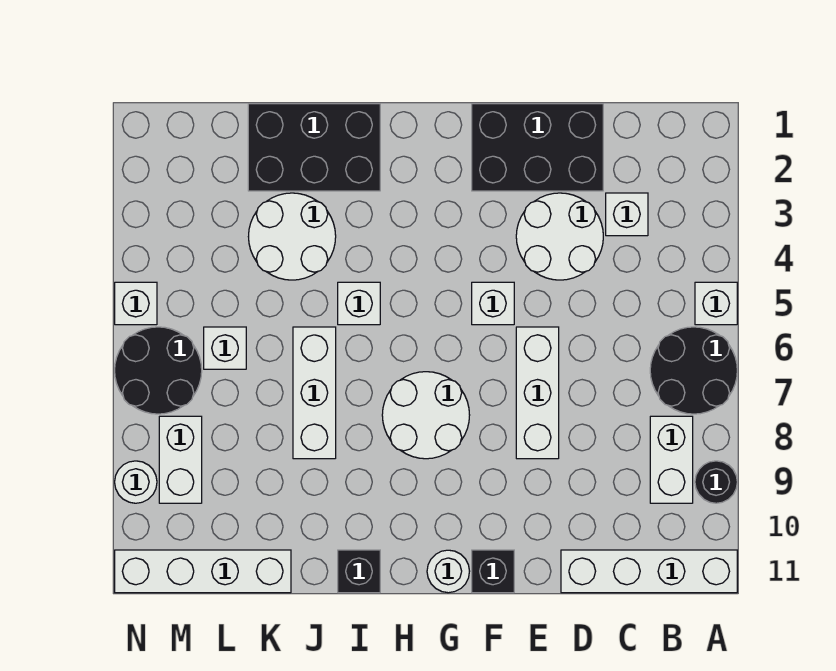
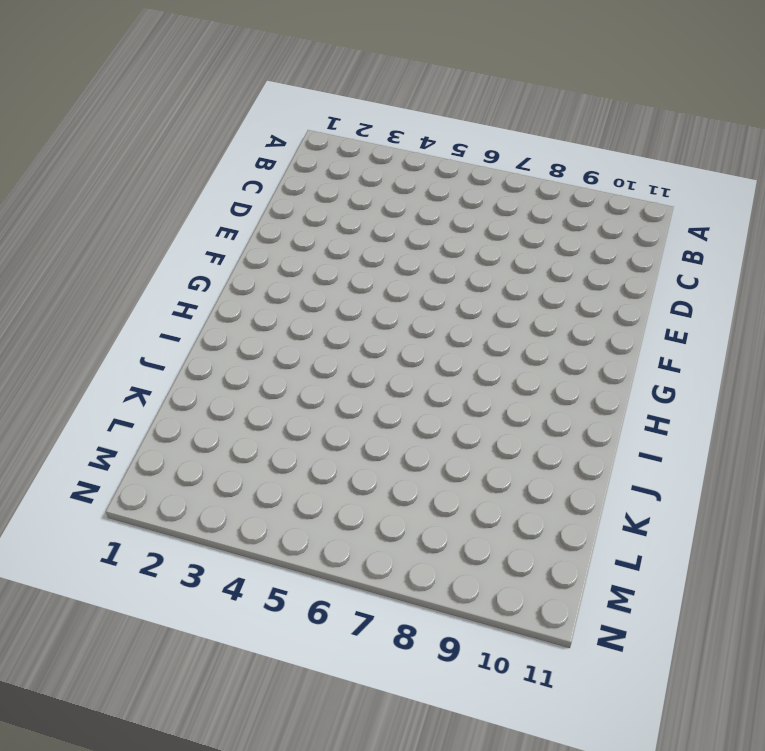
none -> white brick A5 level 1
none -> black round brick A6:B7 level 1
none -> black round brick A9 level 1

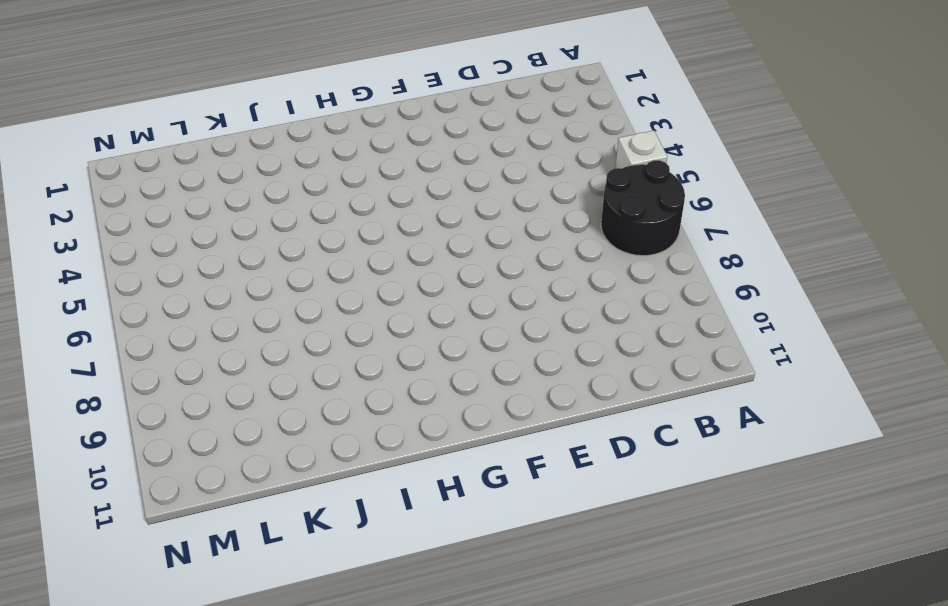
none -> black round brick A9 level 1
none -> white brick A11:D11 level 1
none -> white brick B8:B9 level 1

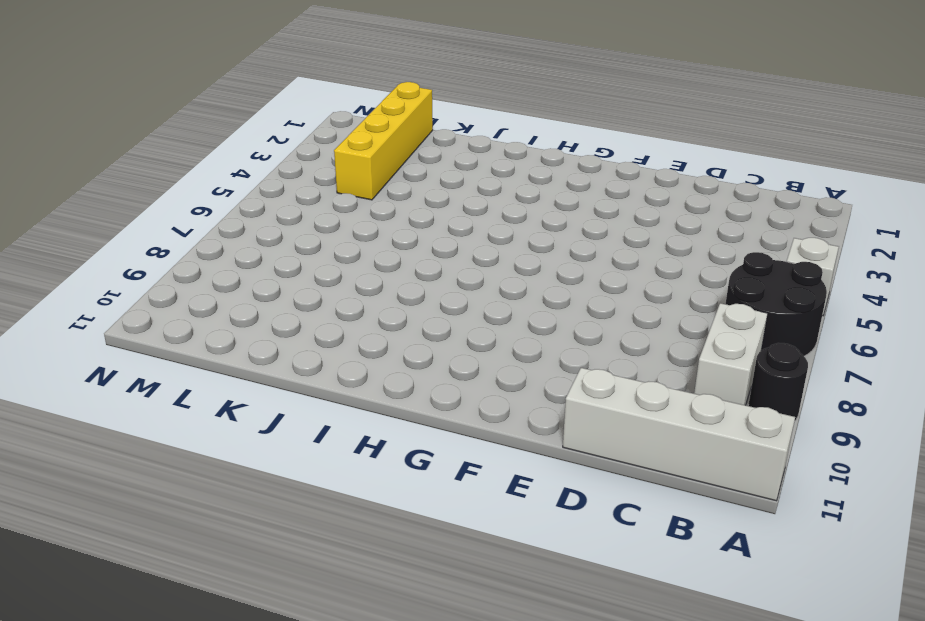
yellow brick L1:L4 level 1 -> none
none -> white brick C3 level 1
none -> black brick D1:F2 level 1
none -> white round brick D3:E4 level 1

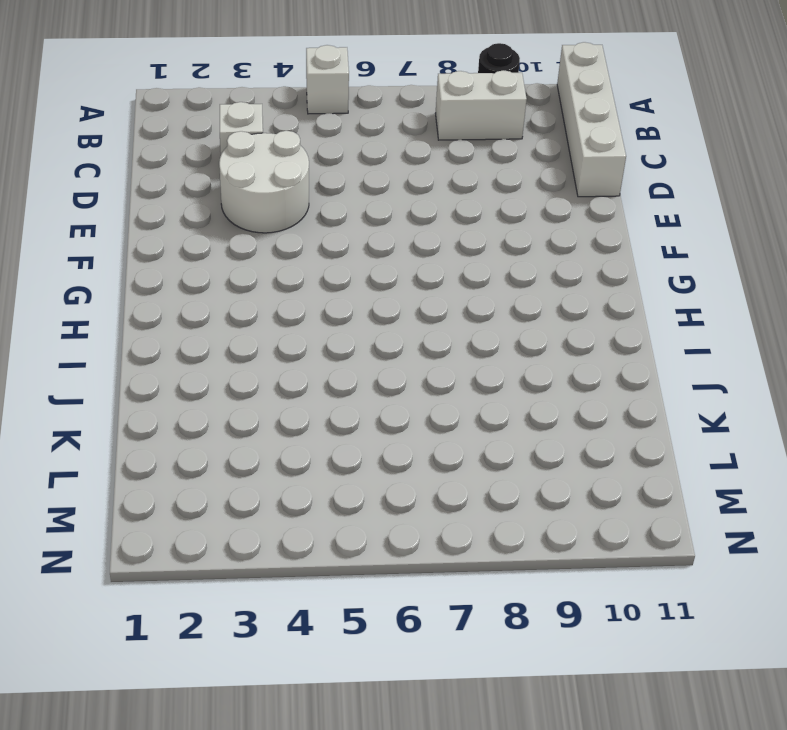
none -> black round brick A6:B7 level 1
none -> black brick D1:F2 level 1
none -> white brick E6:E8 level 1

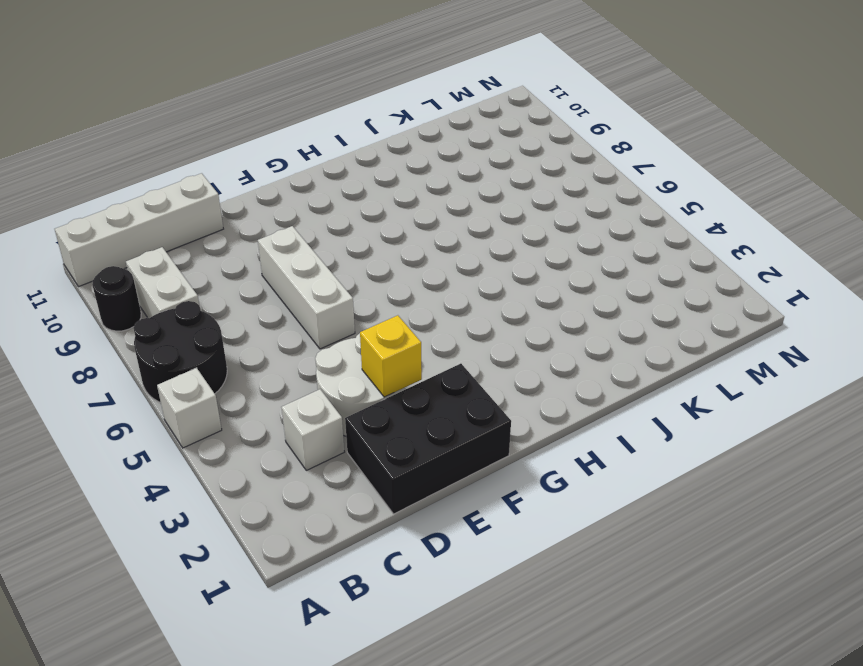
yellow brick E3 level 2 -> none
none -> white brick F5 level 1
none -> black brick F11 level 1
none -> white round brick G7:H8 level 1

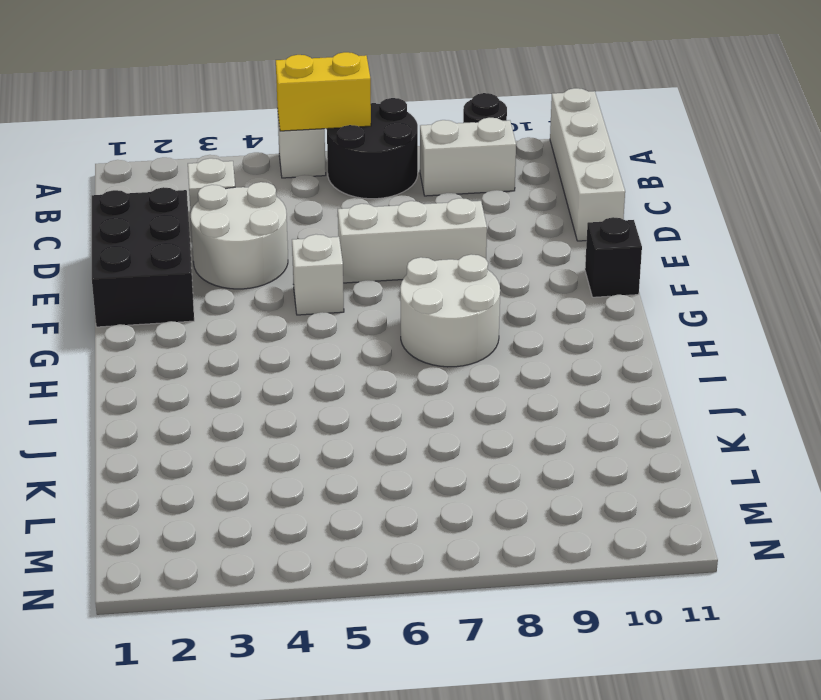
yellow brick A5:A6 level 2 -> none
none -> white round brick G11 level 1
none -> black brick I1:K2 level 1
none -> white brick I5 level 1

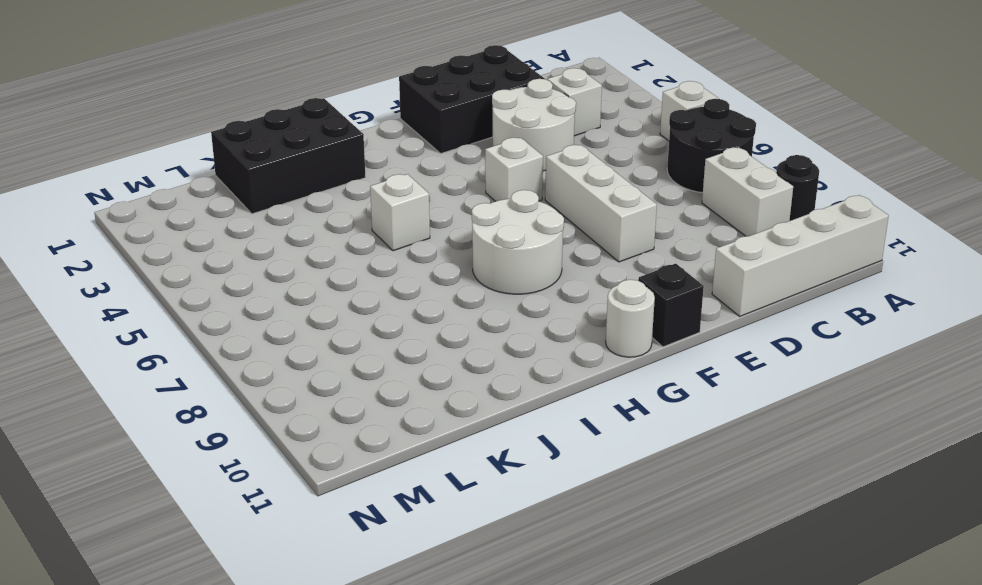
none -> black brick I11 level 1
none -> white round brick J3:K4 level 1
none -> white brick J6:J8 level 1

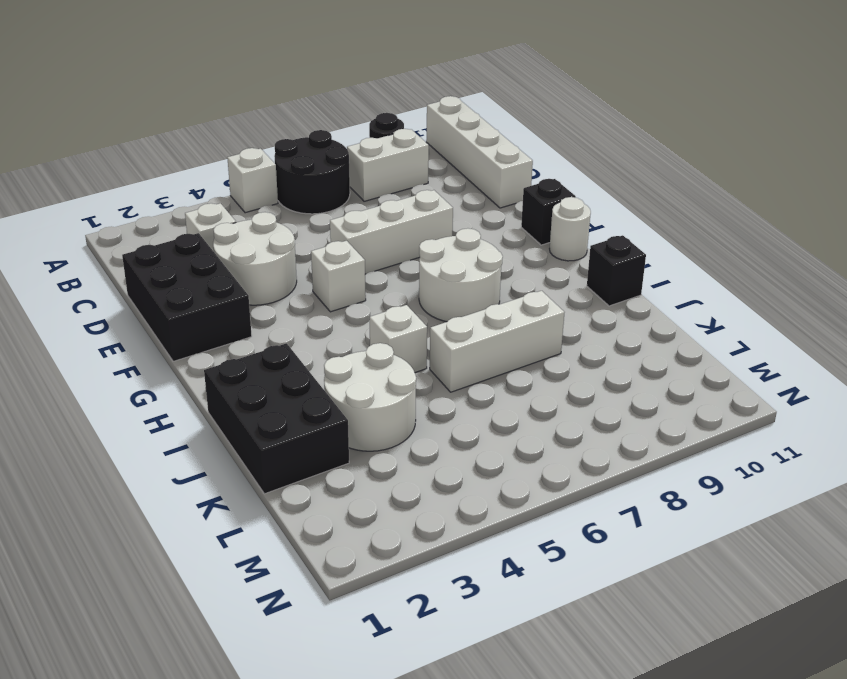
none -> white brick K11:N11 level 1
none -> white brick L6 level 1
none -> black round brick M6:N7 level 1

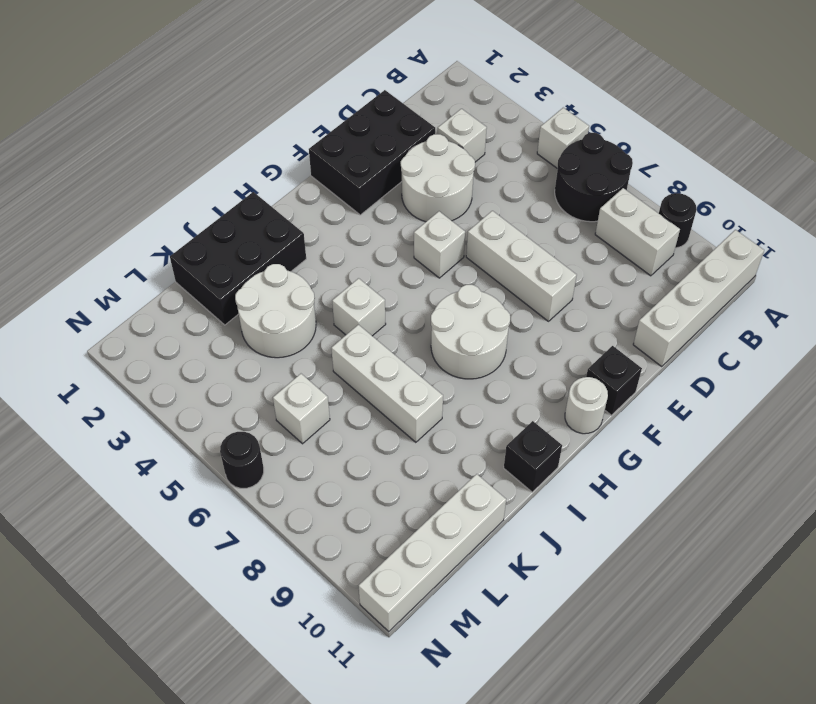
black round brick N6 level 1 -> black round brick M6:N7 level 1
none -> white brick M8:M9 level 1
none -> white brick N5 level 1
none -> white round brick N9 level 1

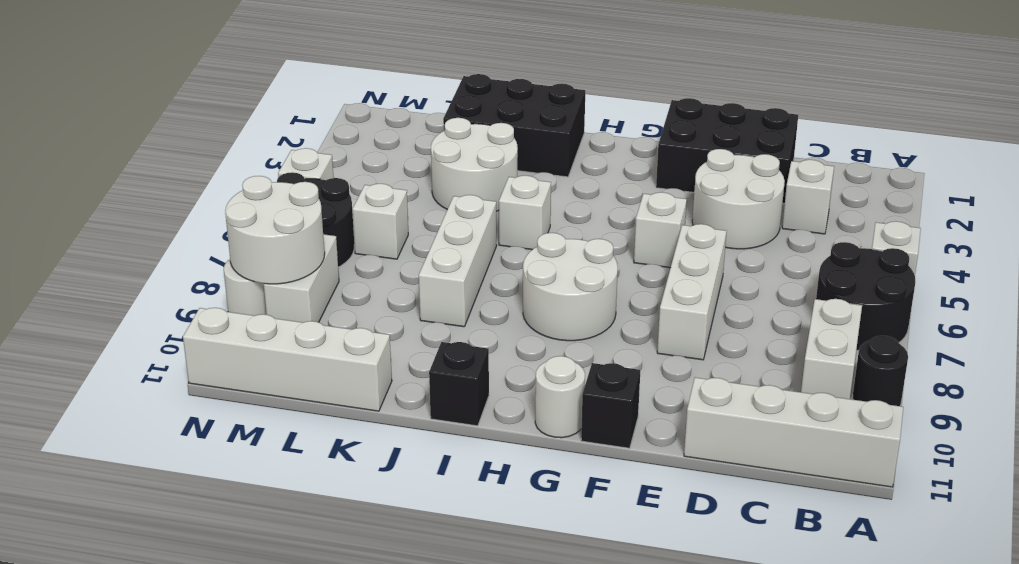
white round brick M8:N9 level 2 -> none

